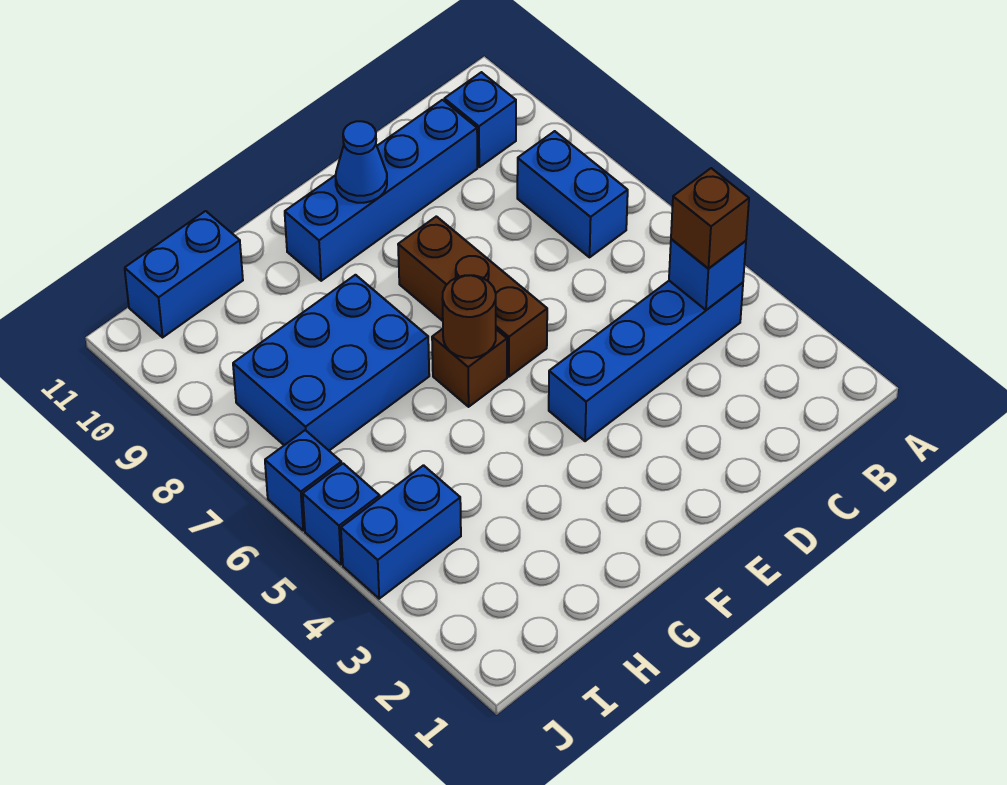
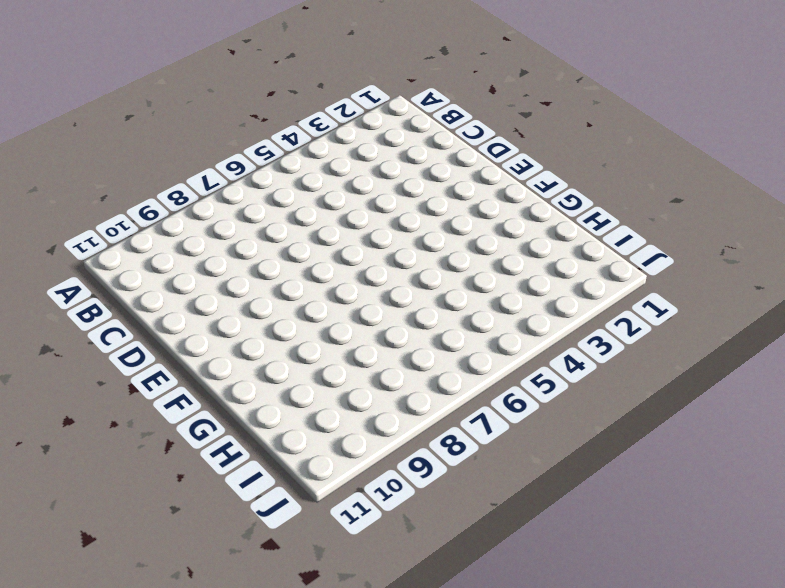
none -> blue brick B4:E4 level 1
none -> blue brick B7:B8 level 1
none -> blue brick B10 level 1

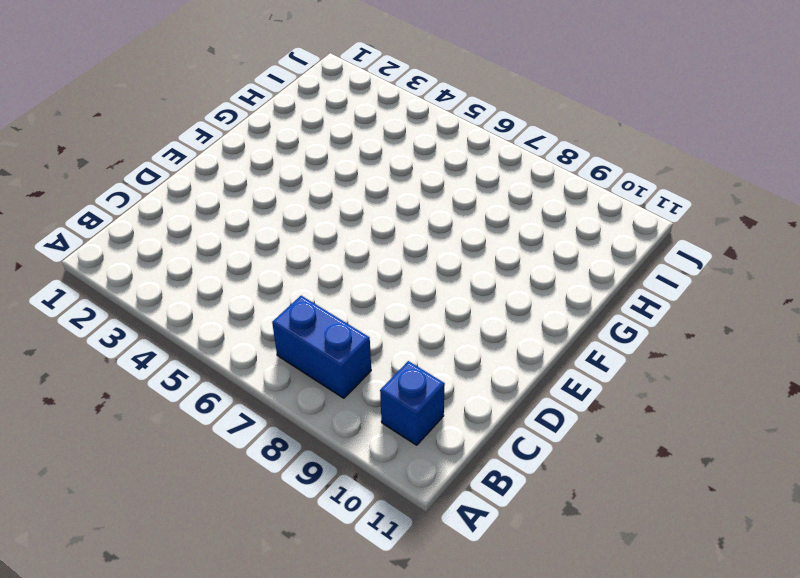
none -> blue brick B4:E4 level 1
none -> blue brick C10:F10 level 1
none -> brown brick E6:E8 level 1

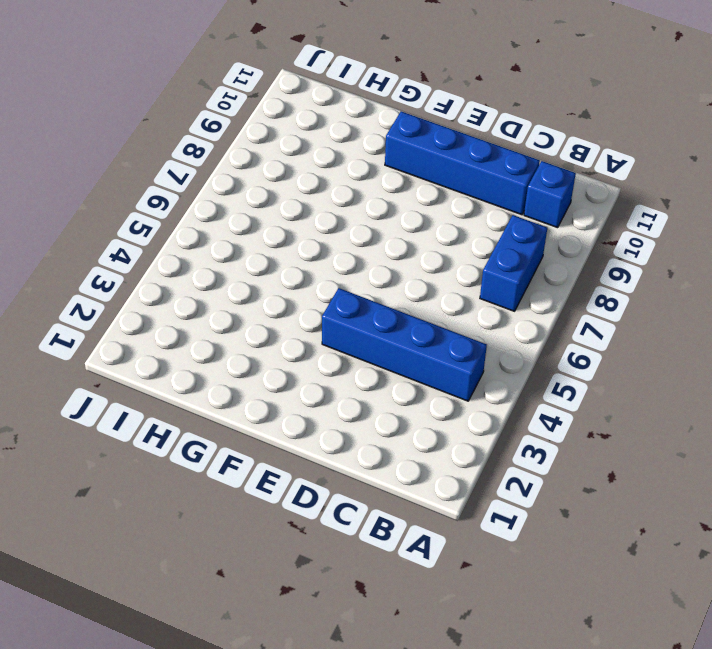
none -> brown brick E6:E8 level 1
none -> brown brick F6 level 1
none -> blue brick G7:I8 level 1

